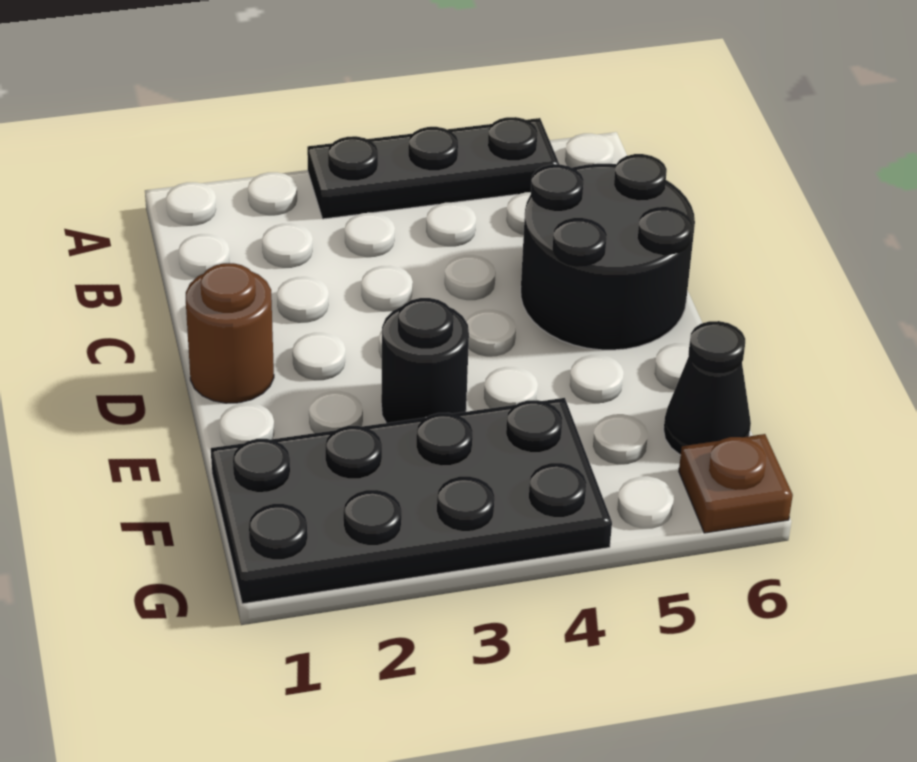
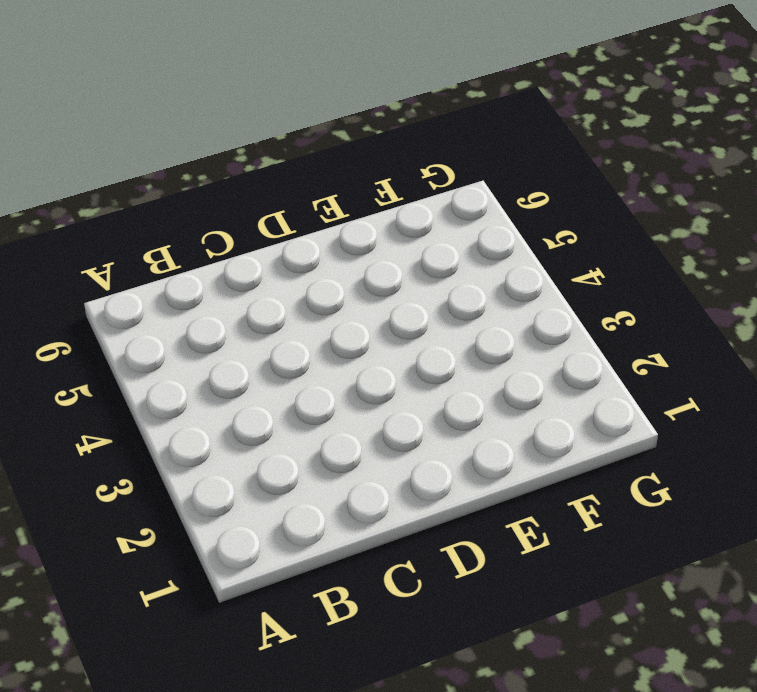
none -> black plate A3:A5 level 1
none -> black round brick C5:D6 level 1

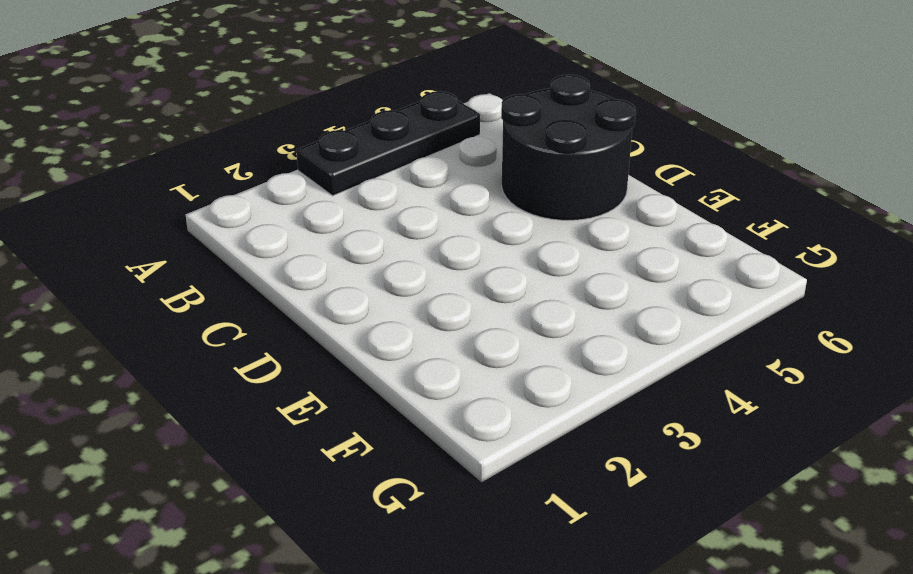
none -> brown round brick D1 level 1
none -> black round brick E3 level 1

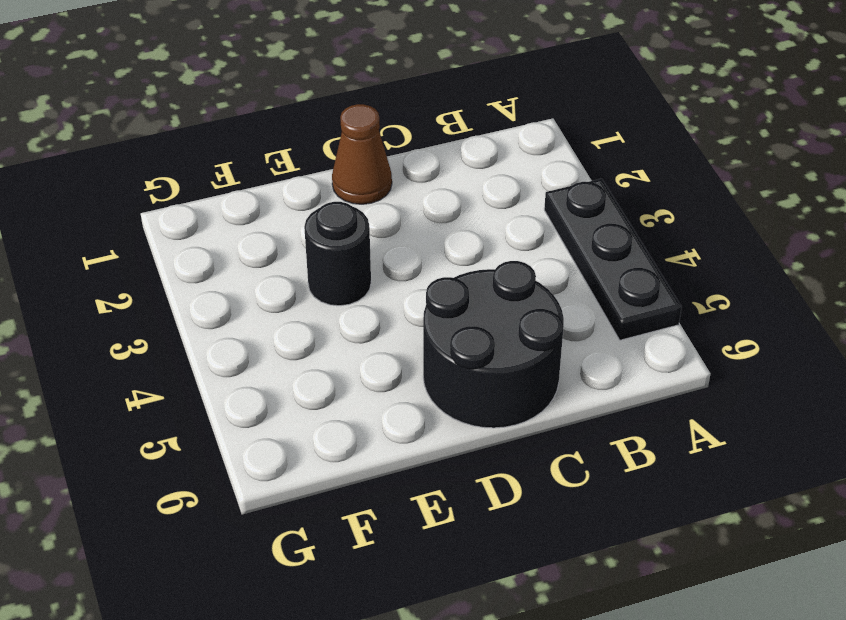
brown cone D1 level 1 -> brown round brick D1 level 1
none -> black plate F1:G4 level 1
none -> black cone F6 level 1

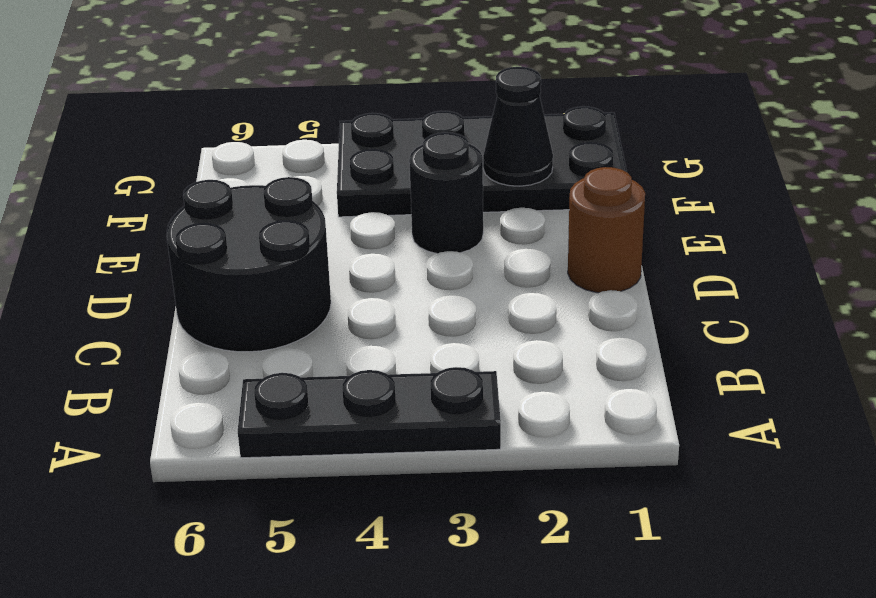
black cone F2 level 2 -> black cone F6 level 1
none -> brown plate G6 level 1

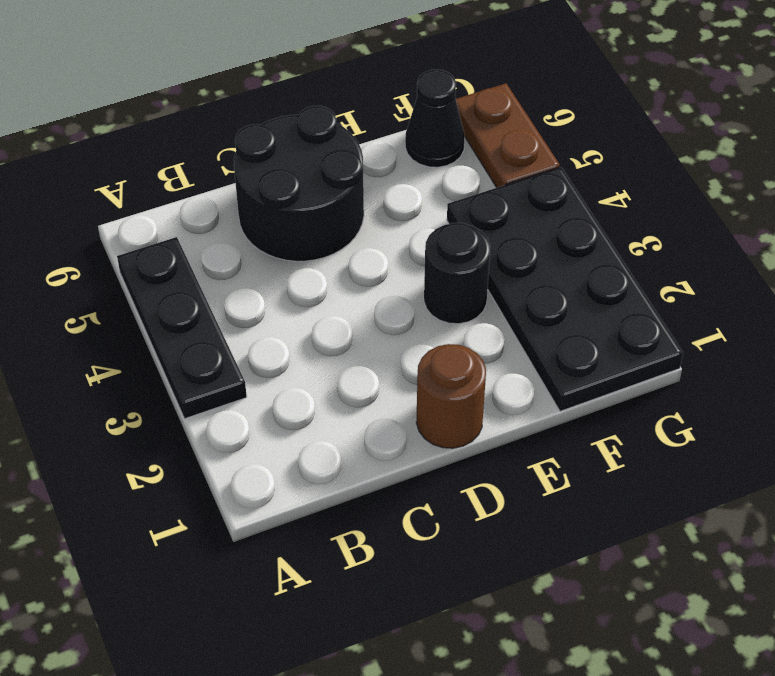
brown plate G5:G6 level 1 -> brown plate G6 level 1

